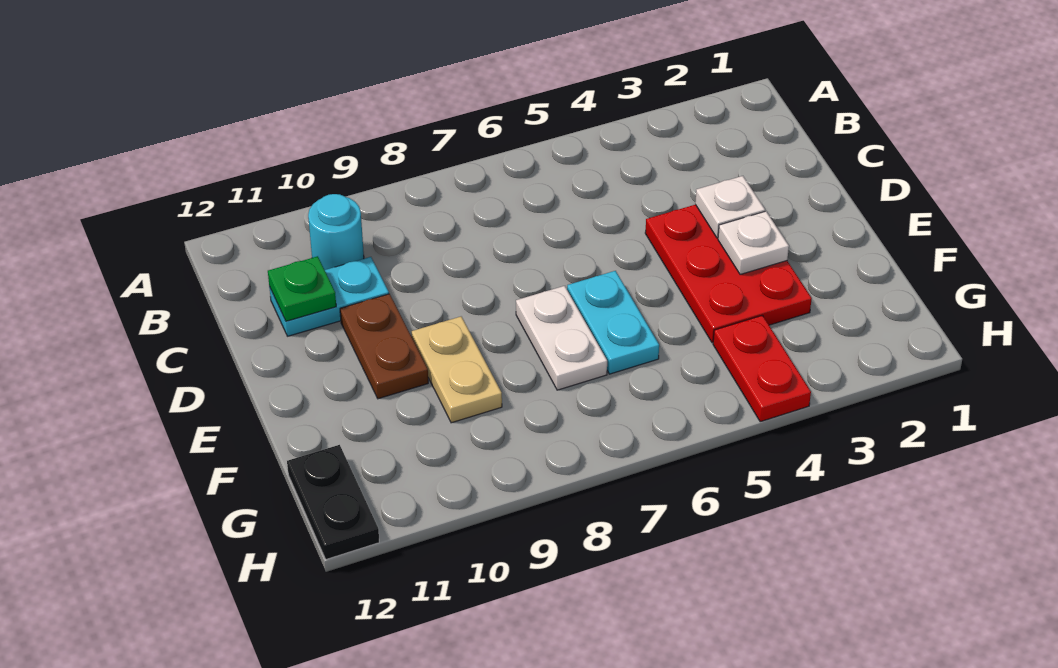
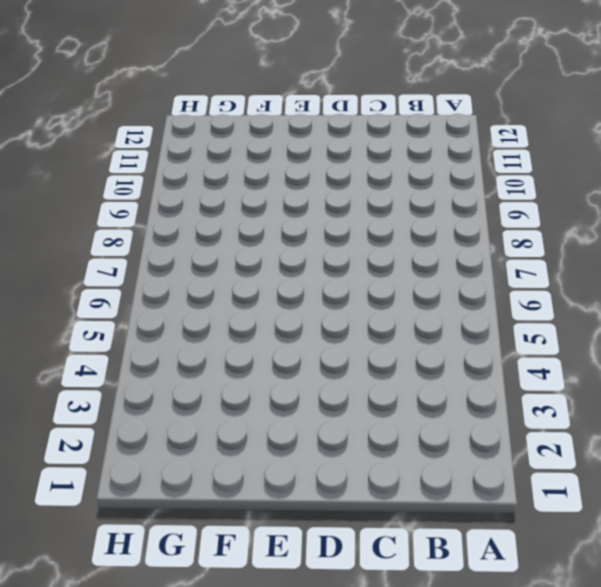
none -> cyan round brick B10 level 1
none -> cyan plate C10:C11 level 1
none -> red plate D3:F4 level 1

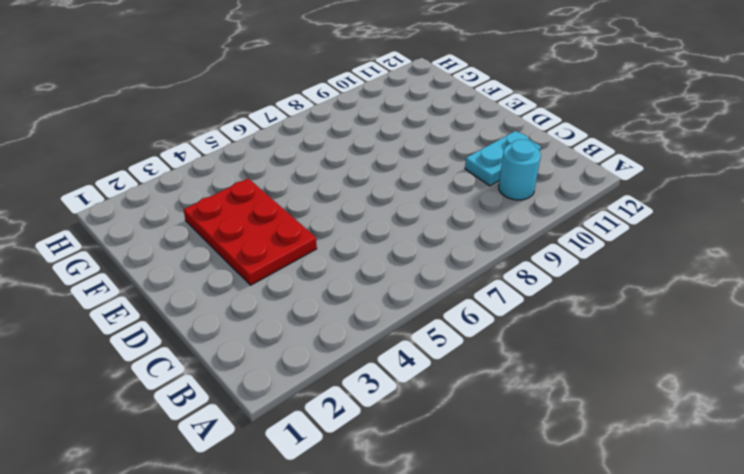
none -> brown plate D10:E10 level 1
none -> cyan plate E6:F6 level 1
none -> white plate E7:F7 level 1

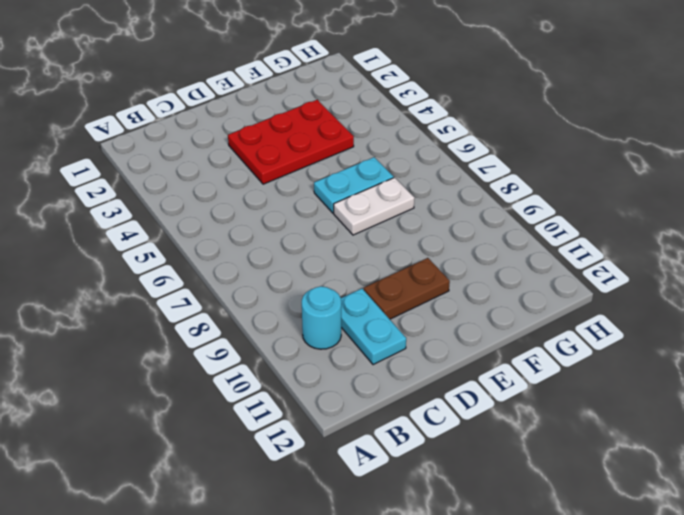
none -> tan plate E9:F9 level 1
none -> red plate G4:H4 level 1
none -> black plate G12:H12 level 1

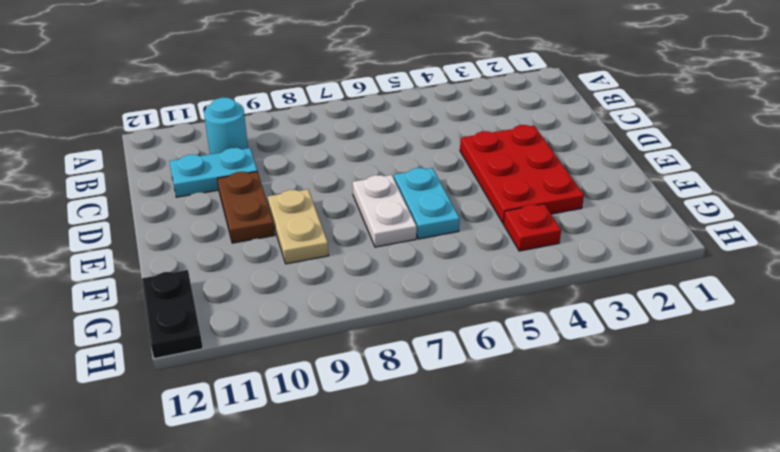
red plate G4 level 1 -> red plate G4:H4 level 1
none -> green plate C11 level 2
none -> white plate D3 level 2
none -> white plate E3 level 2

